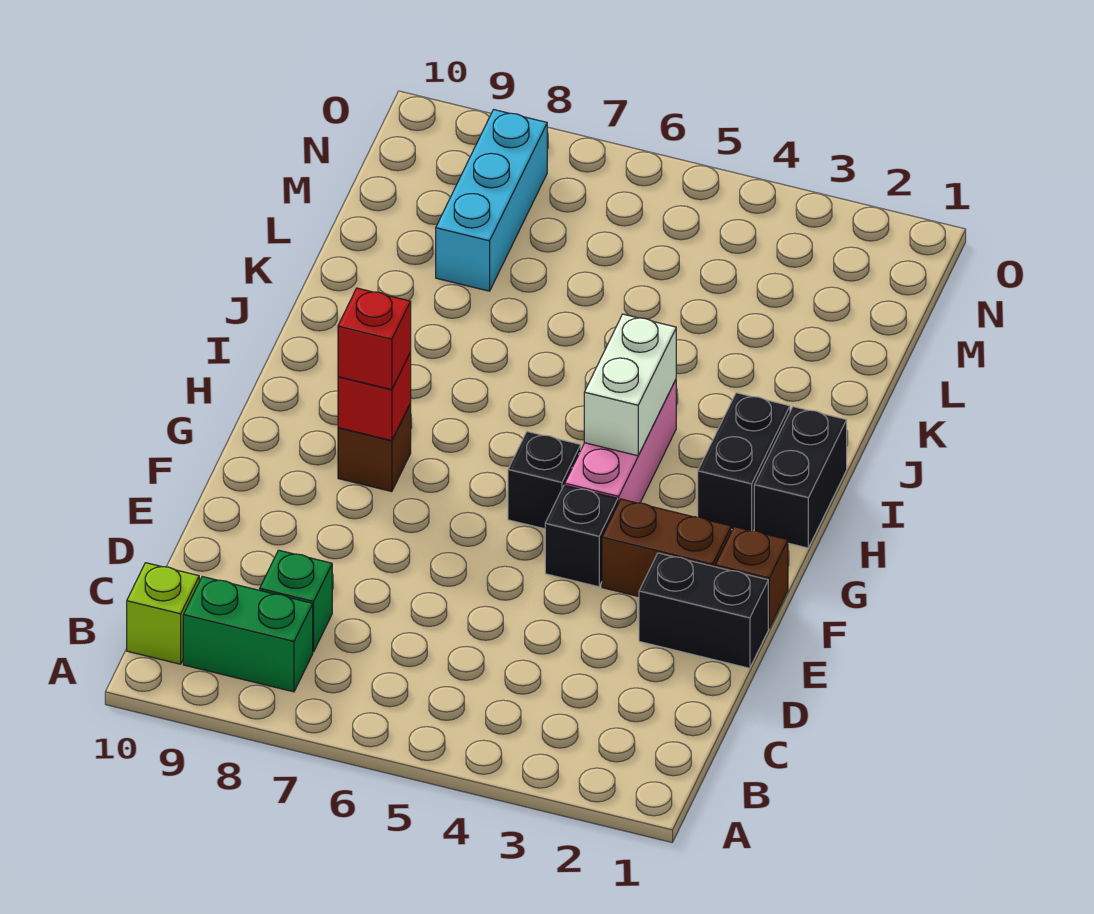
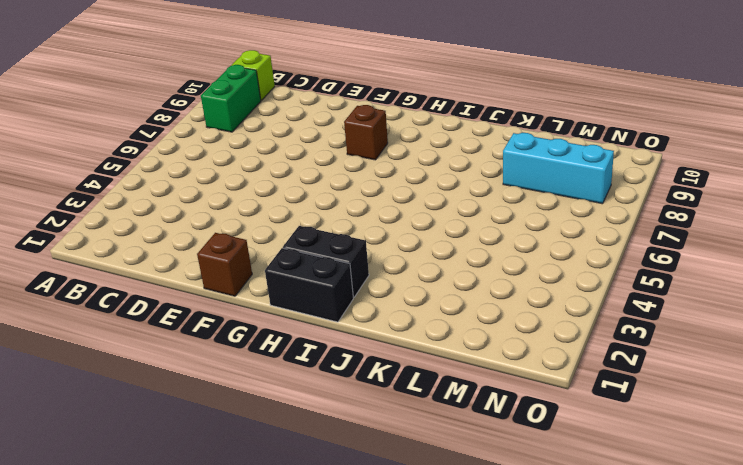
none -> green brick C8 level 1
none -> black brick E1:E2 level 1
none -> brown brick F2:F3 level 1

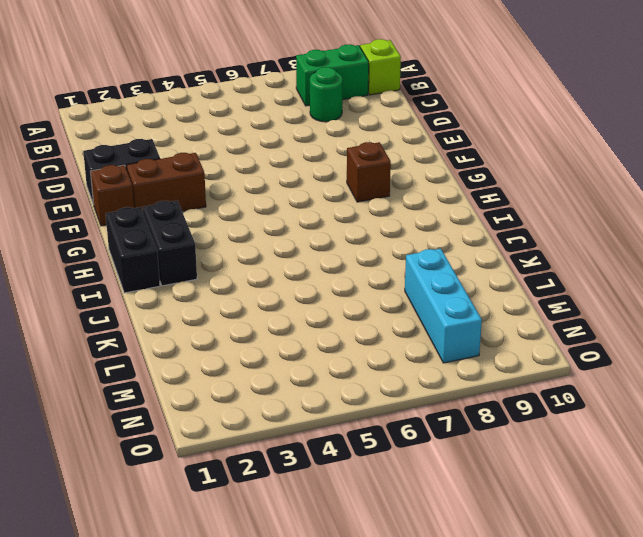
green round brick C8 level 1 -> green brick C8 level 1
none -> black brick F4 level 1
none -> pink brick G4:I4 level 1
none -> black brick G5 level 1

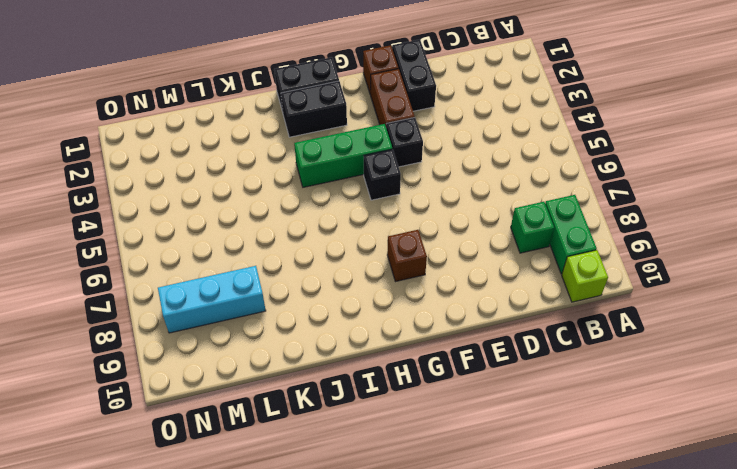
green brick G4:I4 level 1 -> pink brick G4:I4 level 1
none -> red brick G8 level 2
none -> white brick H4:I4 level 2
none -> red brick G8 level 3

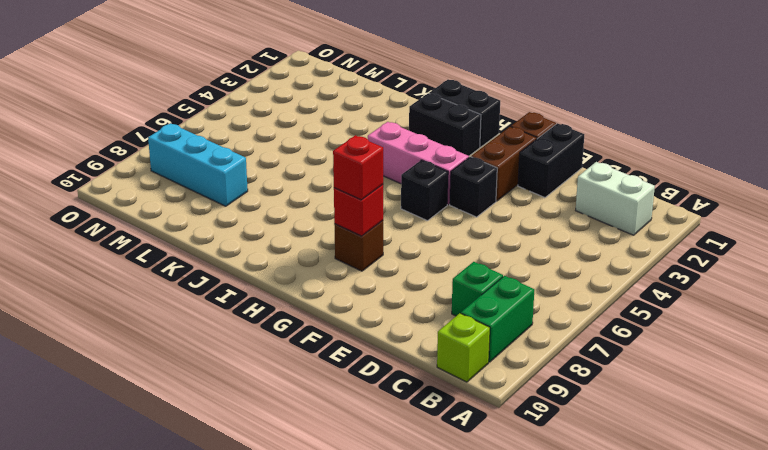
white brick B2:C2 level 1 -> white brick H4:I4 level 2

